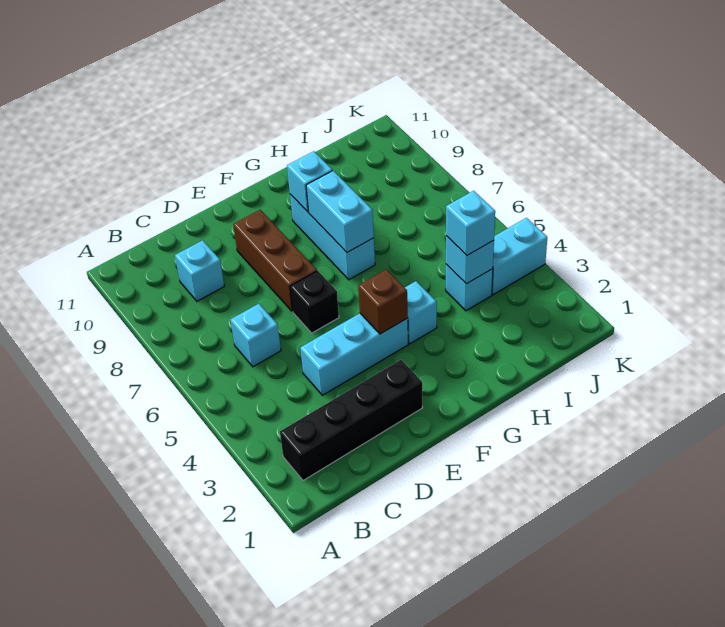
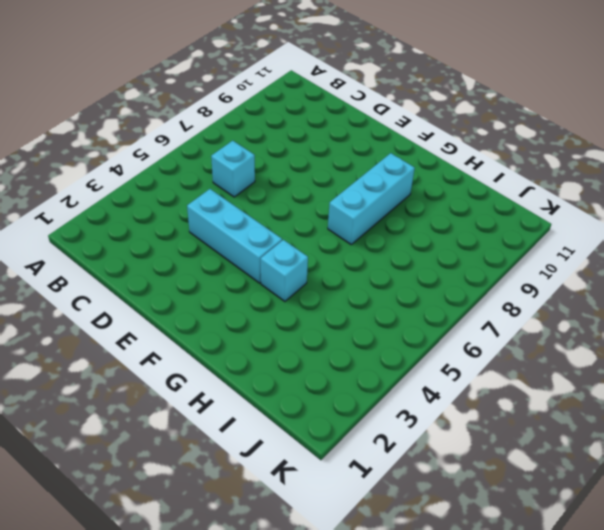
none -> black brick B2:E2 level 1
none -> cyan brick C9 level 1
none -> black brick E6 level 1

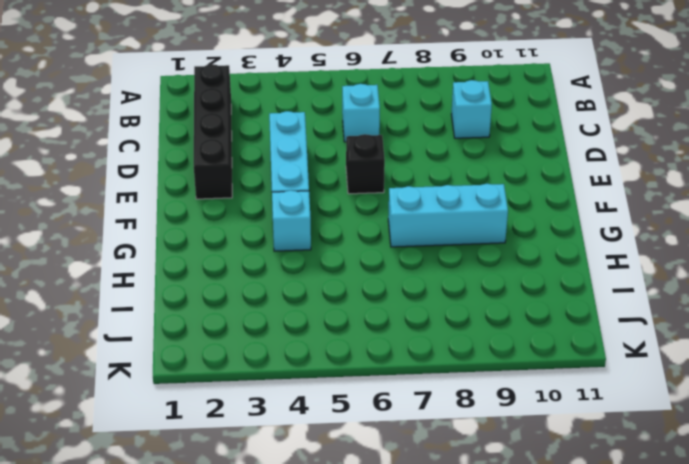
none -> brown brick E7:E9 level 1
none -> cyan brick I4 level 1
none -> cyan brick J4:K4 level 1

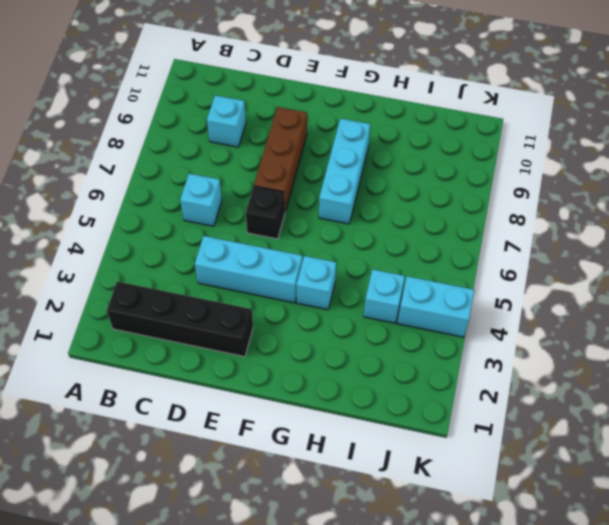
none -> brown brick F4 level 2
none -> cyan brick G7:G8 level 2
none -> cyan brick G9 level 2

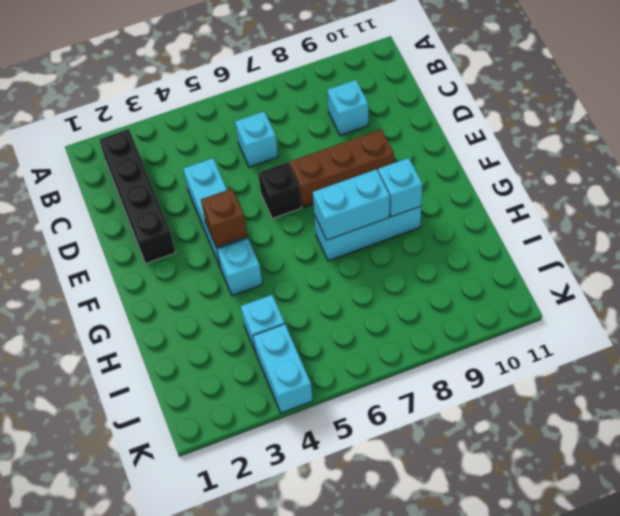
none -> cyan brick I4 level 2
none -> cyan brick I4 level 3

